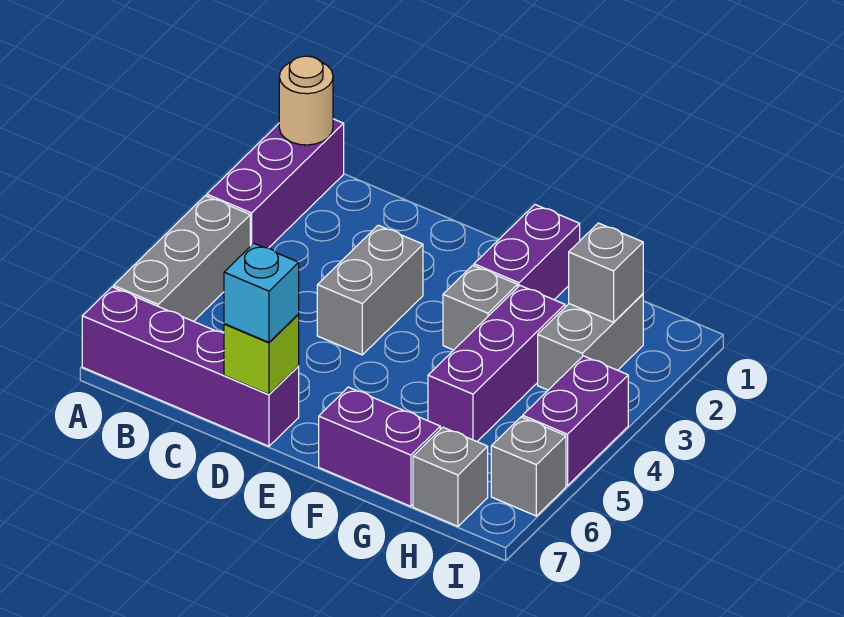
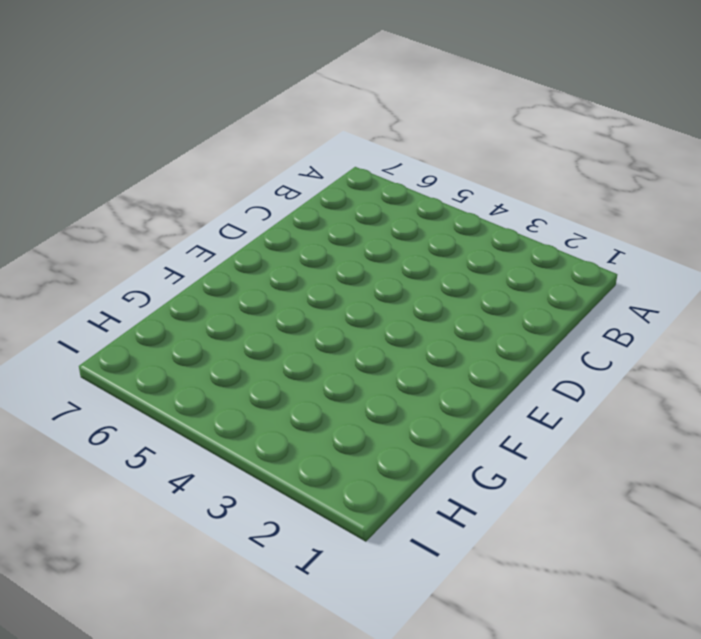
none -> purple brick A1:A3 level 1
none -> grey brick A4:A6 level 1
none -> purple brick A7:D7 level 1

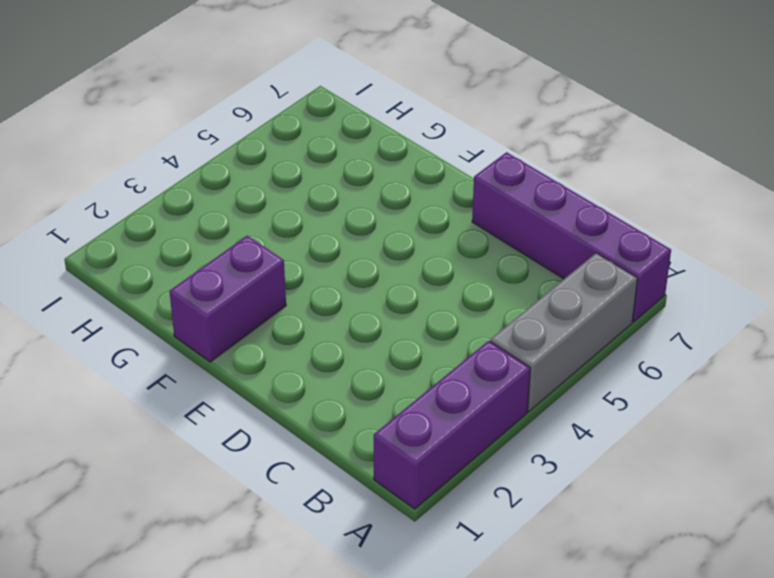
none -> grey brick D3:D4 level 1
none -> grey brick F3 level 1
none -> purple brick F7:G7 level 1

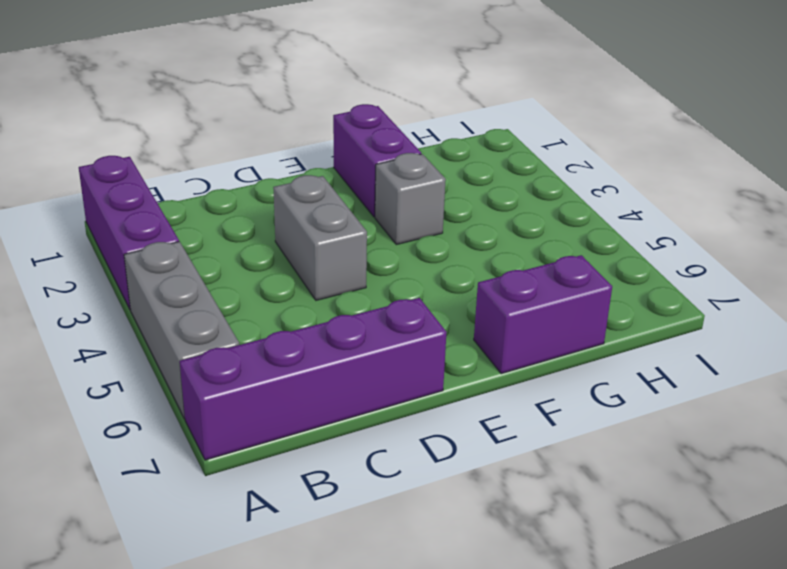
none -> purple brick G3:G5 level 1
none -> grey brick H2:H3 level 1
none -> grey brick H7 level 1

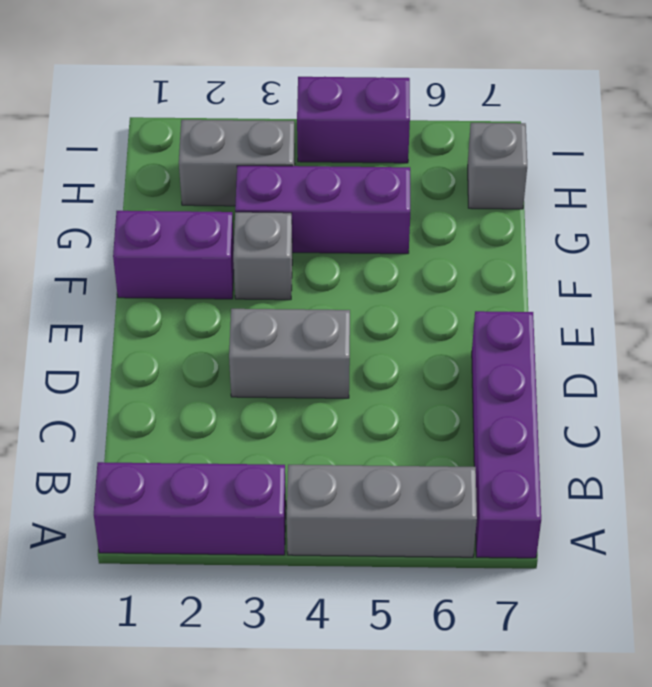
none -> purple brick F7:G7 level 1
none -> grey brick I6 level 1
none -> tan round brick A1 level 2

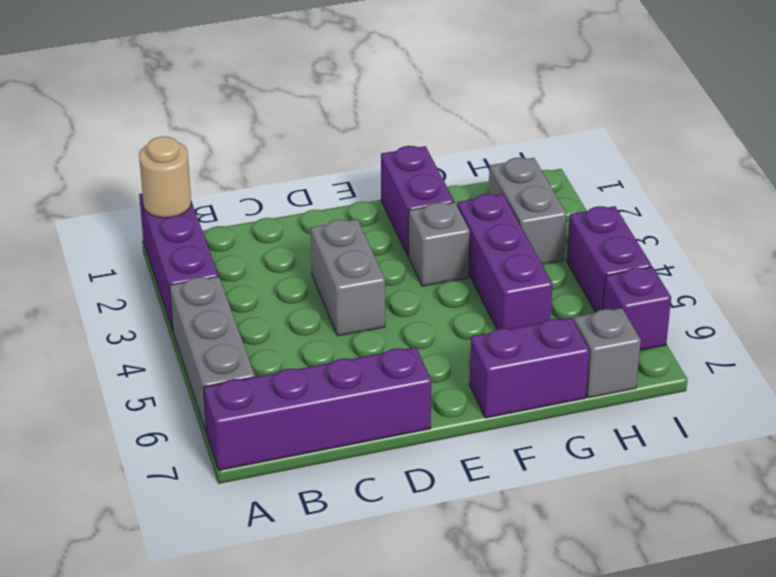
purple brick I6 level 1 -> grey brick I6 level 1
none -> lime brick D7 level 2
none -> grey brick H2 level 2
none -> cyan brick D7 level 3

